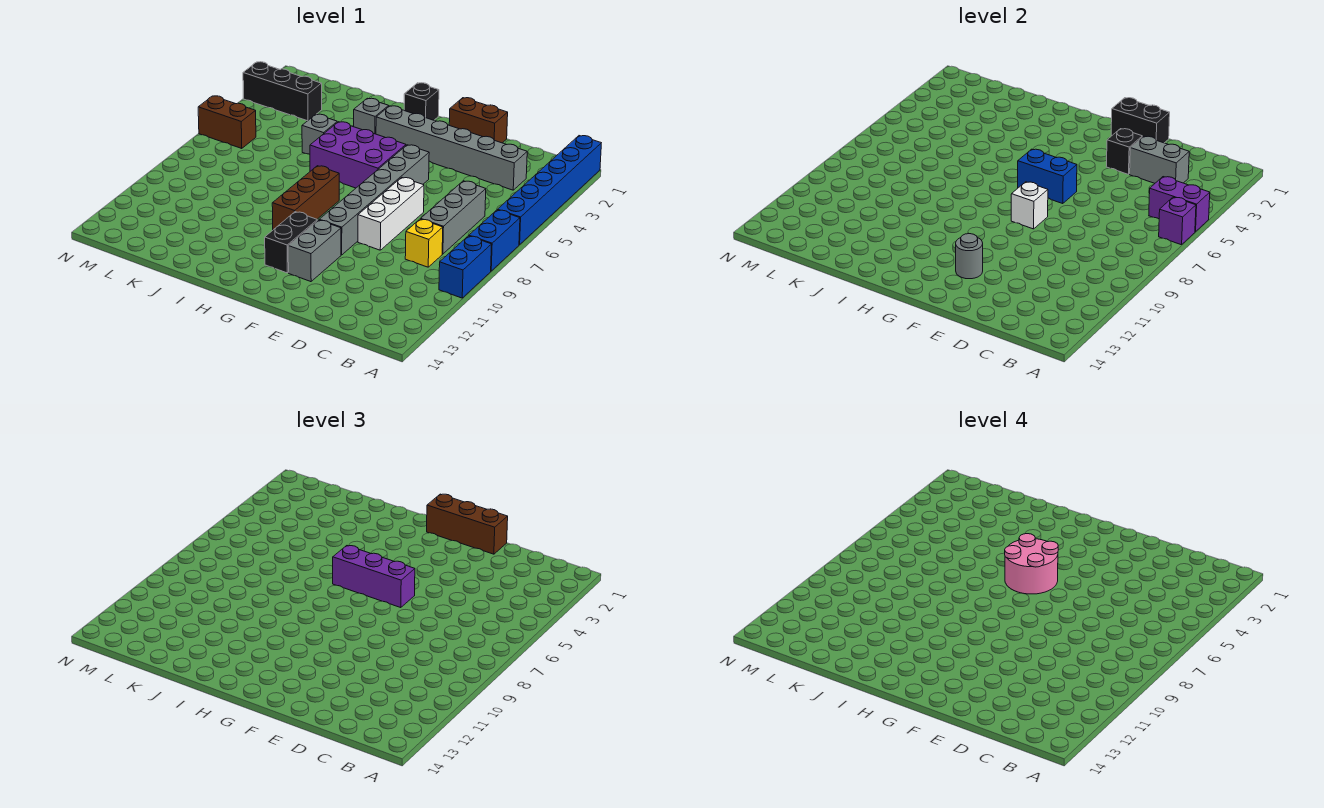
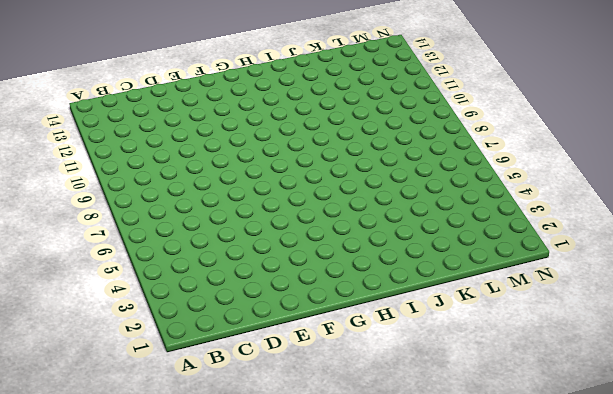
none -> blue brick A1:A6 level 1
none -> blue brick A7:A8 level 1
none -> blue brick A9:A10 level 1

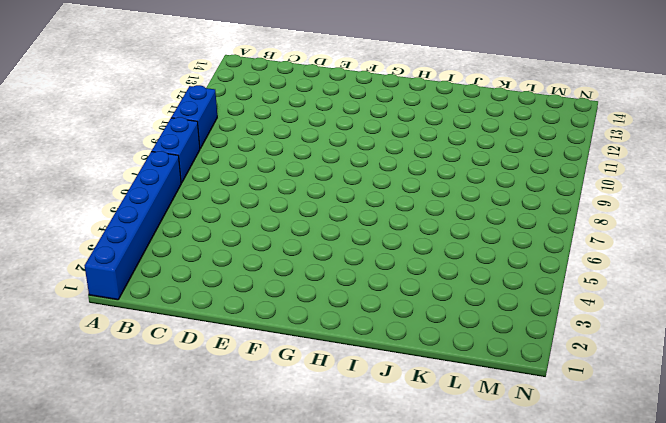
none -> grey brick C3:H3 level 1
none -> grey brick C6:C8 level 1
none -> yellow brick C9 level 1

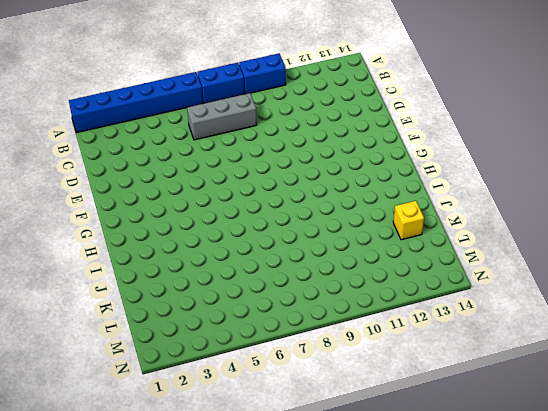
yellow brick K13 level 1 -> yellow brick C9 level 1
none -> grey brick C3:H3 level 1
none -> brown brick E1:F1 level 1
none -> white brick E7:E9 level 1

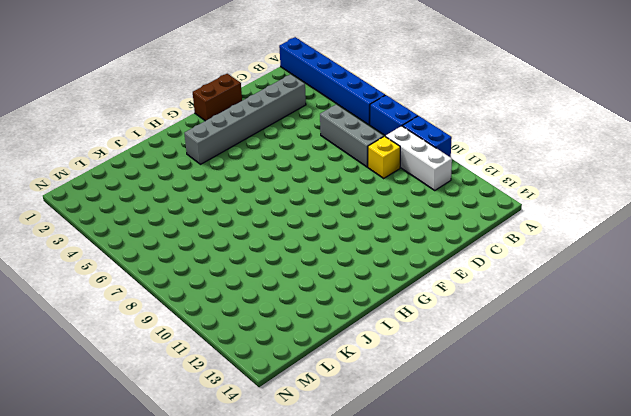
white brick B9:B11 level 1 -> white brick E7:E9 level 1
none -> grey brick F5:F10 level 1
none -> grey brick F11:F12 level 1
none -> purple brick G5:I6 level 1

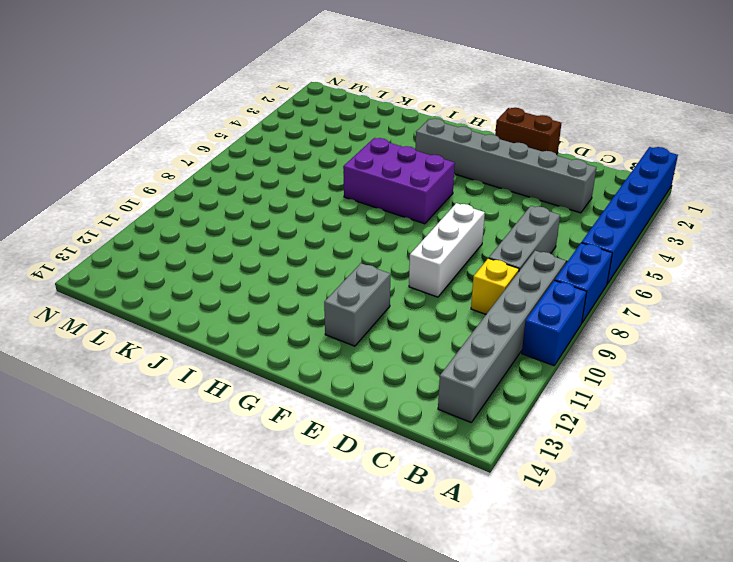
grey brick B8:B13 level 1 -> grey brick F5:F10 level 1
none -> black brick G11:G12 level 1
none -> black brick H1 level 1
none -> brown brick H8:H10 level 1

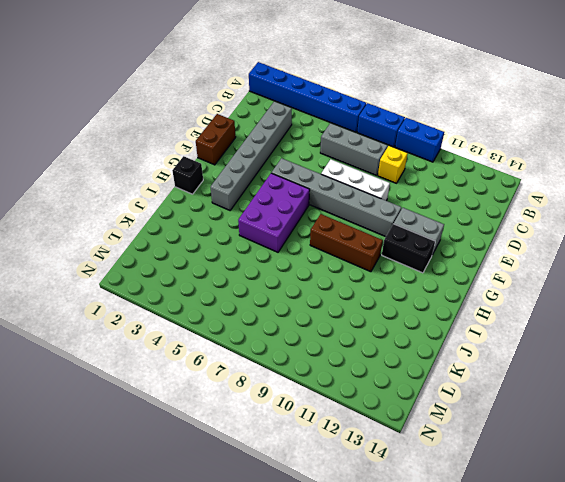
none -> grey brick I3 level 1
none -> grey brick J5 level 1
none -> black brick L3:N3 level 1

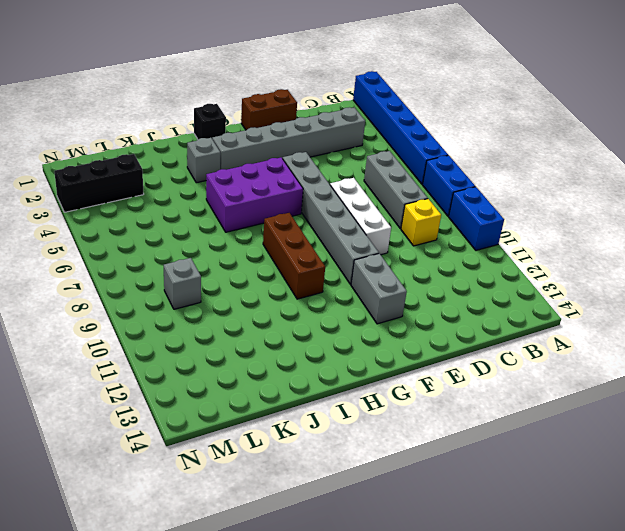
grey brick L9 level 1 -> grey brick J5 level 1
none -> black brick G11:G12 level 1
none -> brown brick M6:N6 level 1
none -> purple brick A5:B5 level 2

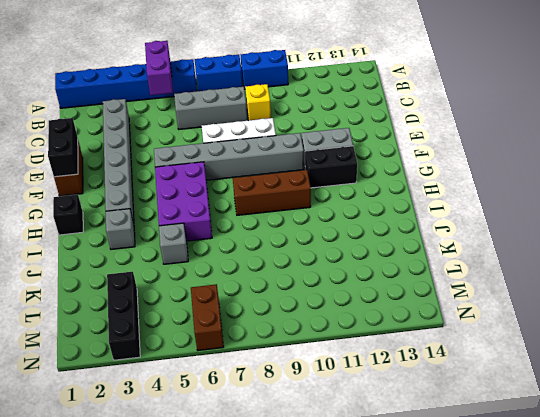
none -> purple brick A6 level 2
none -> grey brick C3:D3 level 2
none -> black brick E3 level 2

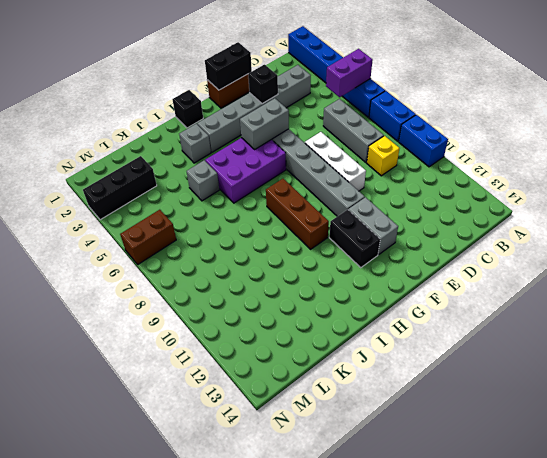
grey brick F5:G5 level 2 -> grey brick C3:D3 level 2
none -> purple brick A6 level 2
none -> blue brick F6:G6 level 2
none -> white brick F8 level 2

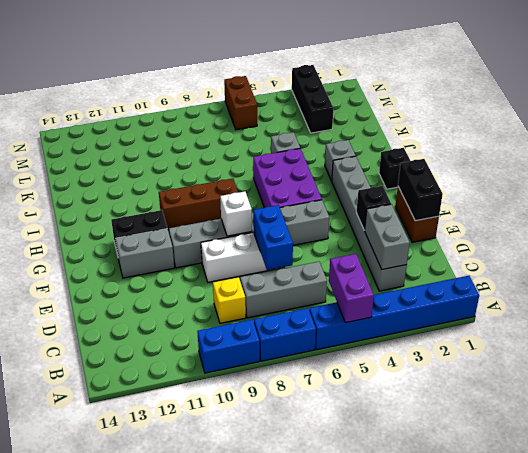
blue brick D7:E7 level 2 -> blue brick F6:G6 level 2
none -> purple brick A6 level 2
none -> grey round brick F12 level 2
none -> brown brick E1:G1 level 3

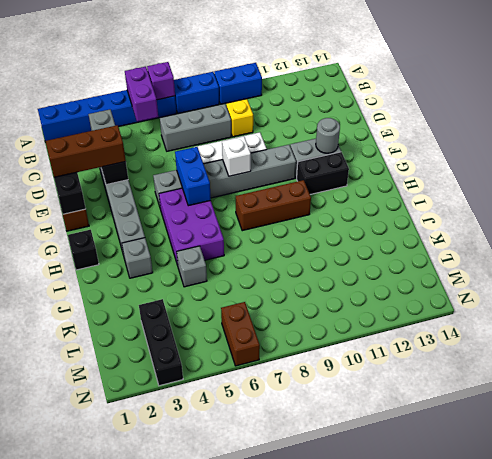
brown brick E1:E3 level 3 -> brown brick E1:G1 level 3
none -> purple brick F6:H6 level 3
none -> pink round brick G5:H6 level 4

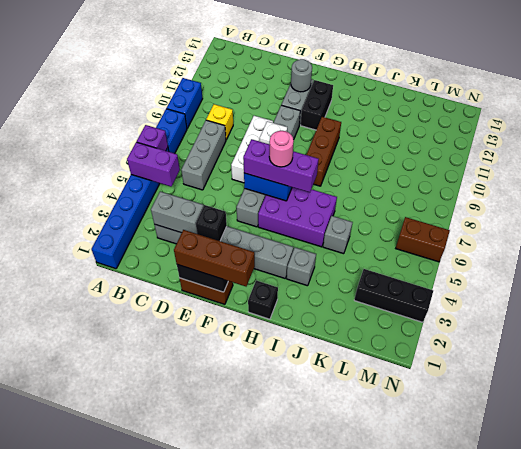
pink round brick G6 level 4 -> pink round brick G5:H6 level 4

